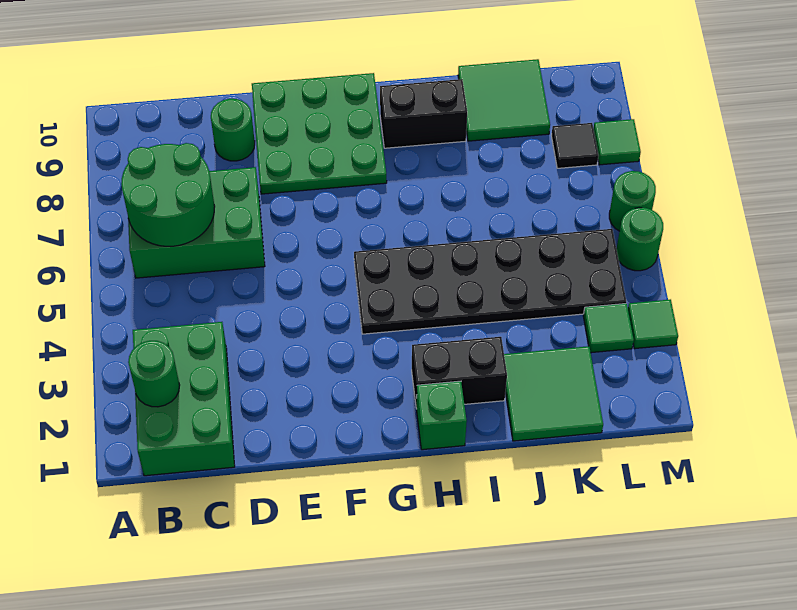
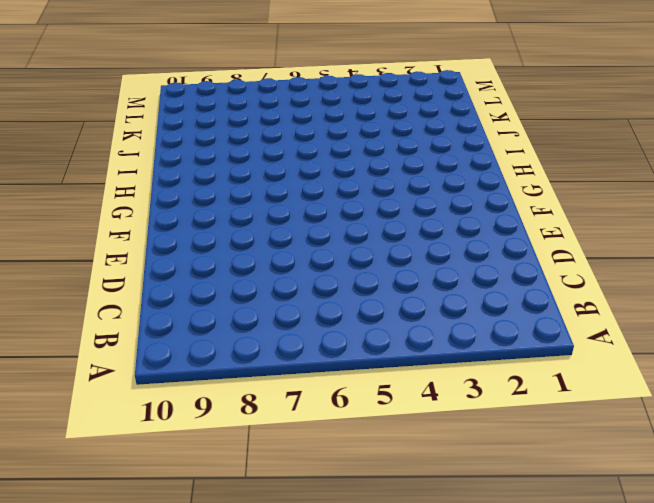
none -> green brick B1:C3 level 1
none -> green brick B6:D7 level 1
none -> green round brick D9 level 1

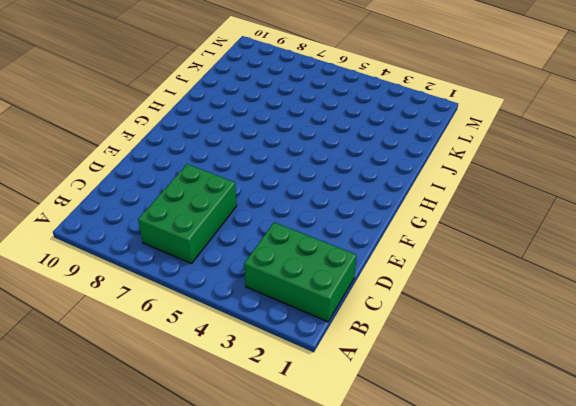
none -> green round brick D9 level 1
none -> green plate E8:G10 level 1
none -> black plate G4:L5 level 1

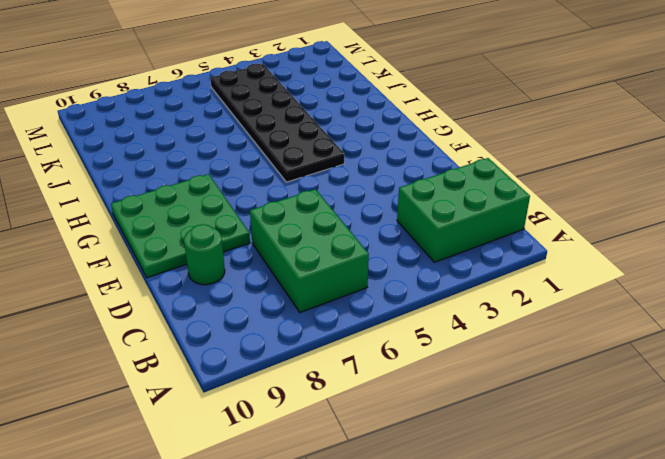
none -> green brick H1 level 1
none -> black brick H2:I2 level 1
none -> black brick H9:I9 level 1

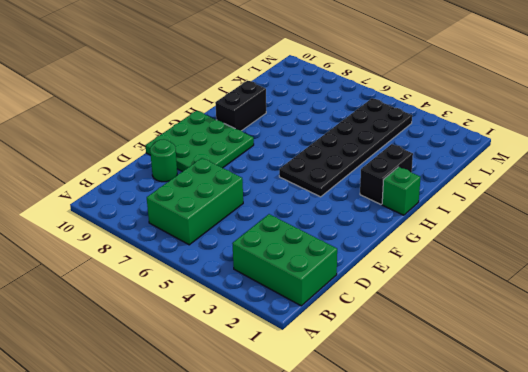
none -> green tile J1:K2 level 1
none -> green tile J9:K10 level 1
none -> green tile L3 level 1

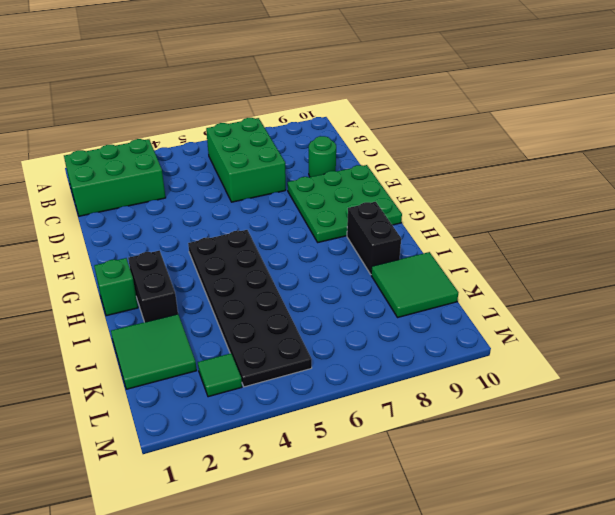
none -> black tile L8 level 1
none -> green tile M3 level 1
none -> green round brick M5 level 1

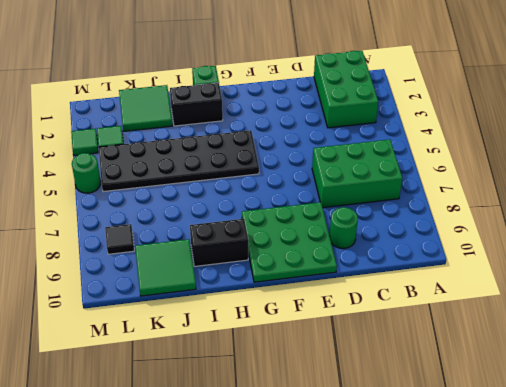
none -> green round brick M6 level 1
none -> green tile M8 level 1
none -> green round brick B2 level 2

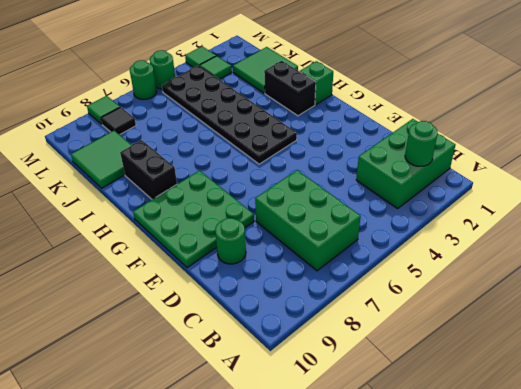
none -> green round brick B6:C7 level 2

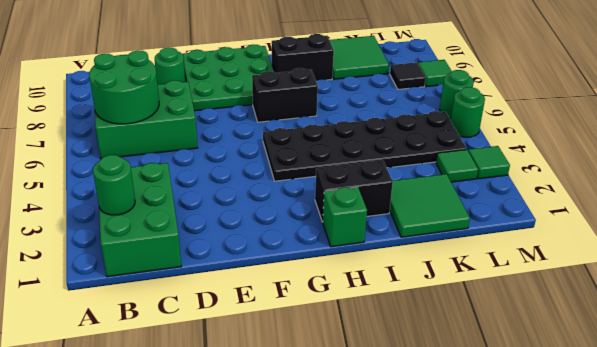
black brick G7:H7 level 1 -> none

